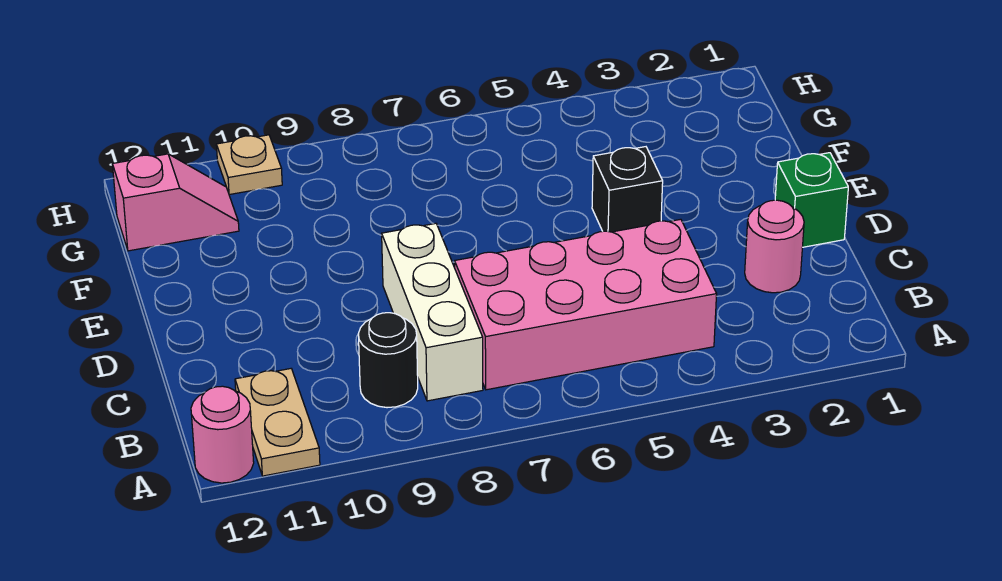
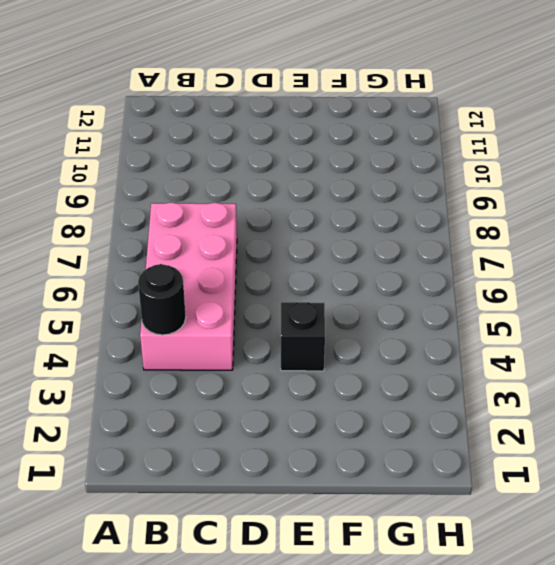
black round brick B4 level 2 -> black round brick B9 level 1
none -> tan plate A11:B11 level 1
none -> pink round brick A12 level 1

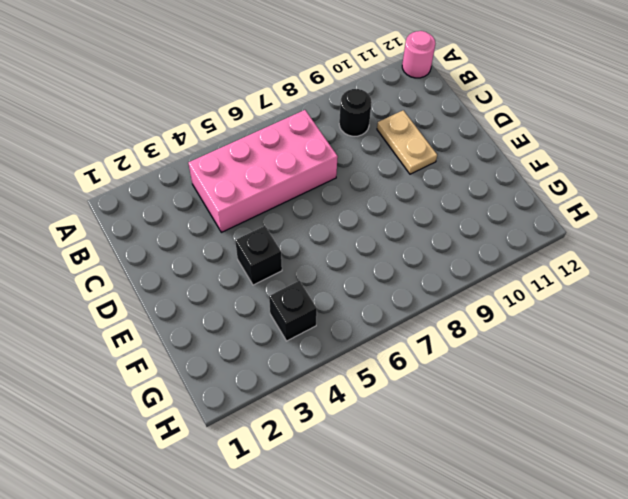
tan plate C10:D10 level 1 -> tan plate A11:B11 level 1
black brick G4 level 1 -> none
none -> white brick B8:D8 level 1
none -> pink round brick C2 level 1

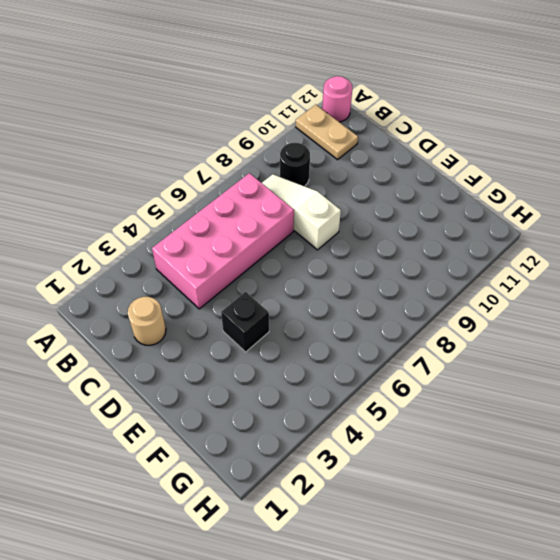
white slope B8:D8 level 1 top D -> white brick B8:D8 level 1
tan round brick C2 level 1 -> pink round brick C2 level 1
none -> green brick D1 level 1
none -> pink slope G11:G12 level 1 top 12

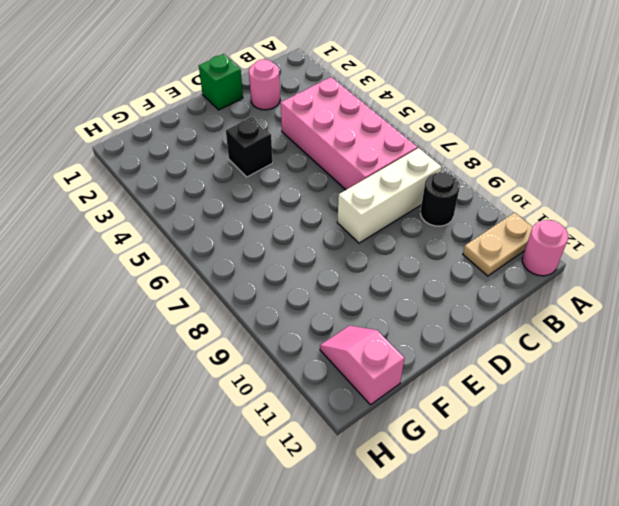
none -> tan plate H10 level 1

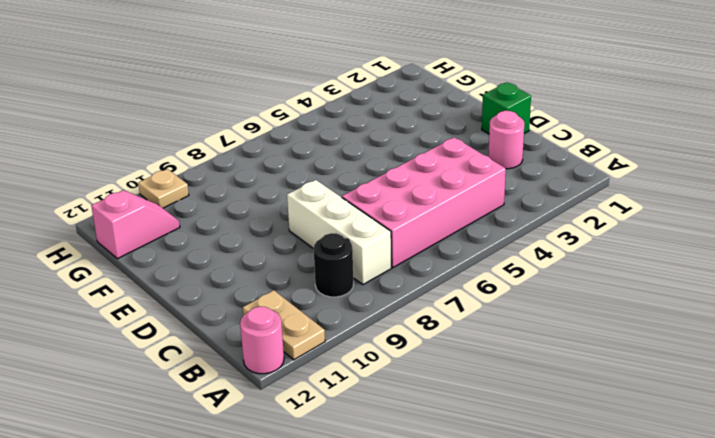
none -> black brick E4 level 1

